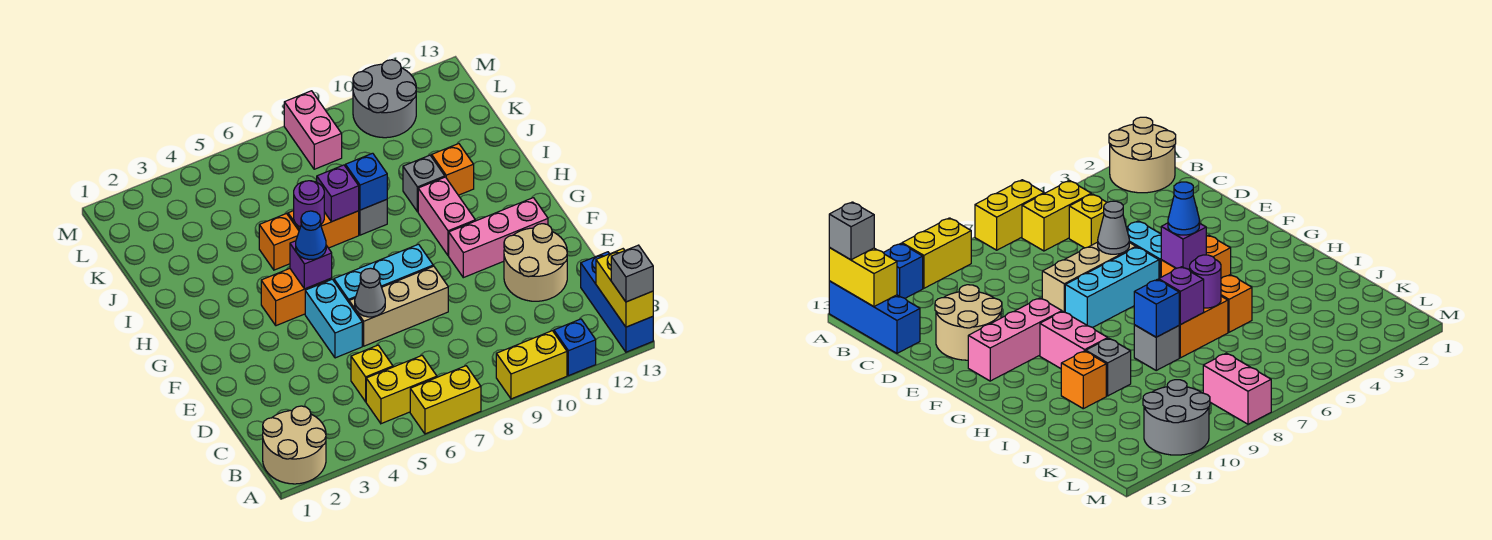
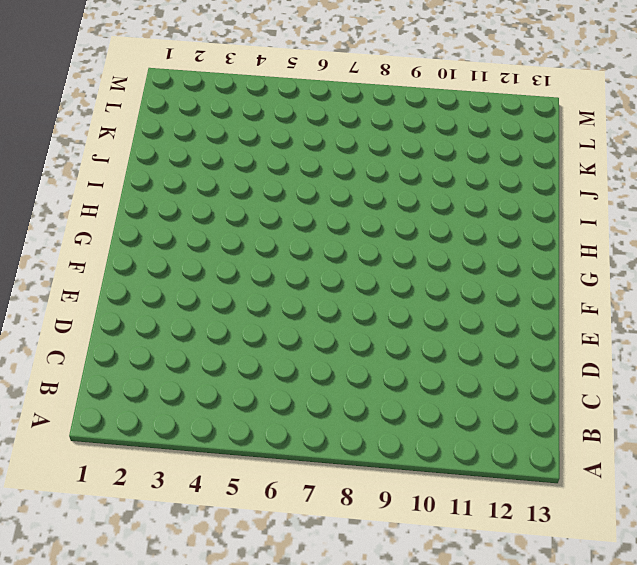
none -> tan round brick A1:B2 level 1
none -> yellow brick A6:A7 level 1
none -> yellow brick A9:A10 level 1

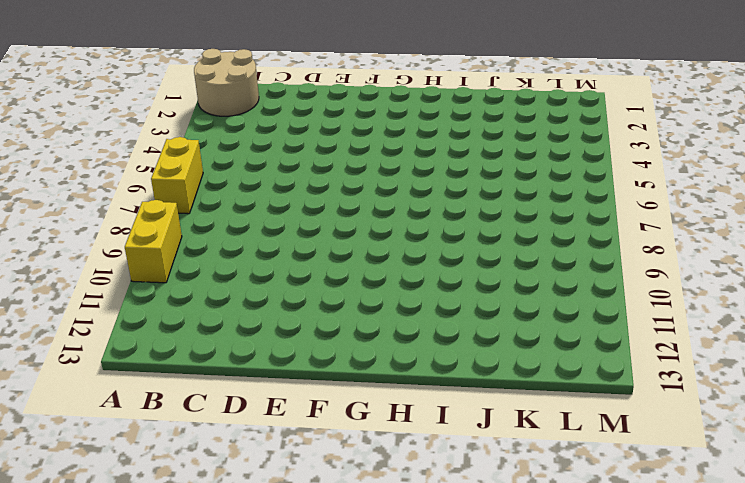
none -> blue brick A11 level 1
none -> blue brick A13:C13 level 1
none -> yellow brick B5:B6 level 1

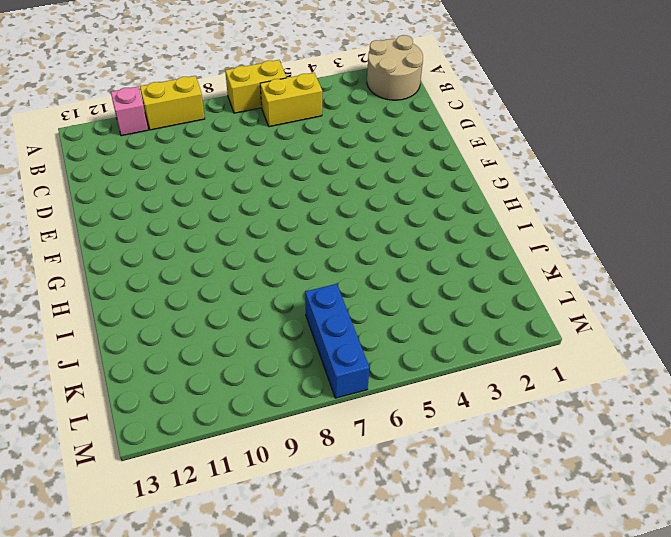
pink brick A11 level 1 -> blue brick A11 level 1
blue brick K7:M7 level 1 -> blue brick A13:C13 level 1
none -> yellow brick C5 level 1
none -> tan round brick D11:E12 level 1
none -> cyan brick E5:F5 level 1

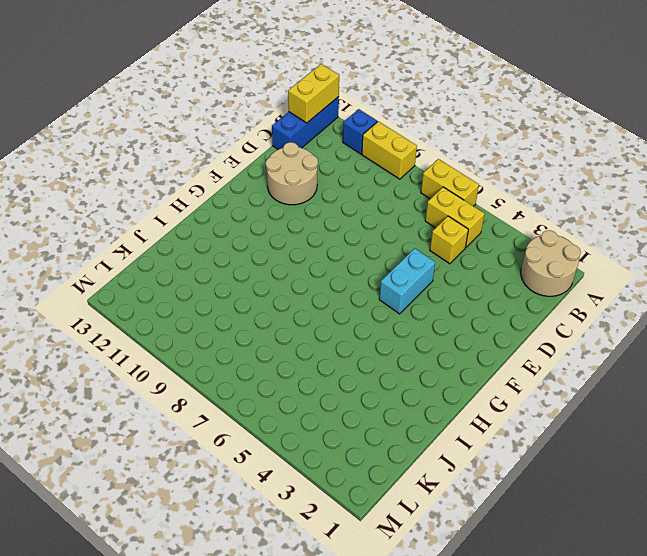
none -> tan brick E6:E8 level 1
none -> cyan brick F6:F8 level 1
none -> pink brick F10:F12 level 1

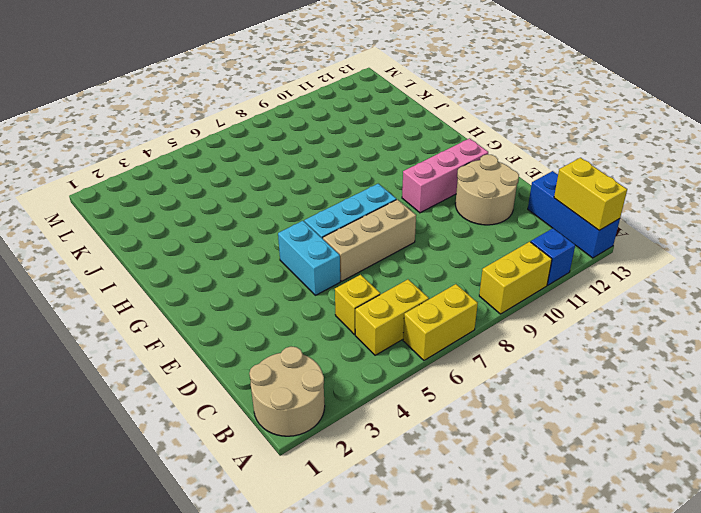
none -> orange brick G4:G5 level 1
none -> pink brick G10:H10 level 1
none -> orange brick I5 level 1

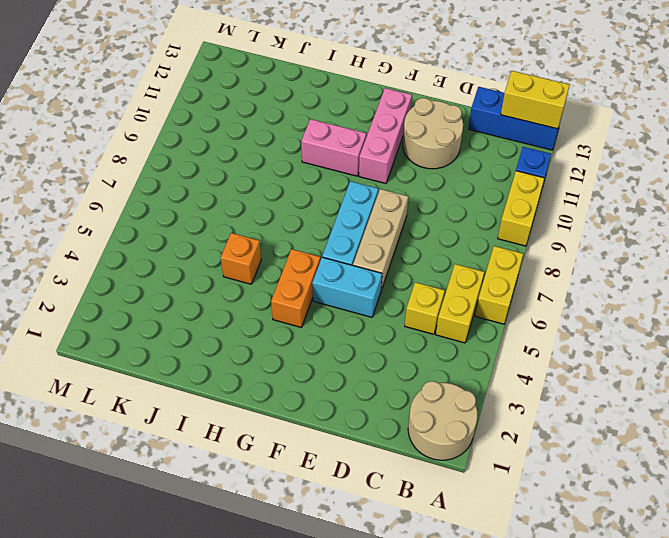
none -> orange brick I6:I7 level 1
none -> grey brick I8 level 1
none -> grey brick I10 level 1

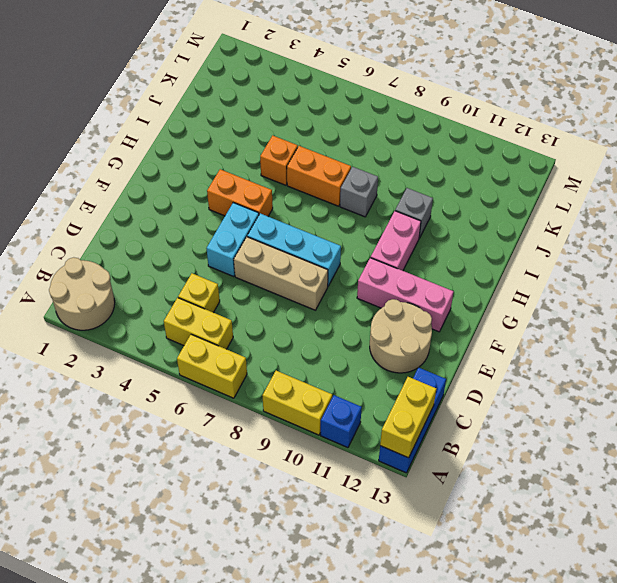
none -> orange brick I11 level 1
none -> pink brick L8:M8 level 1
none -> grey round brick L10:M11 level 1

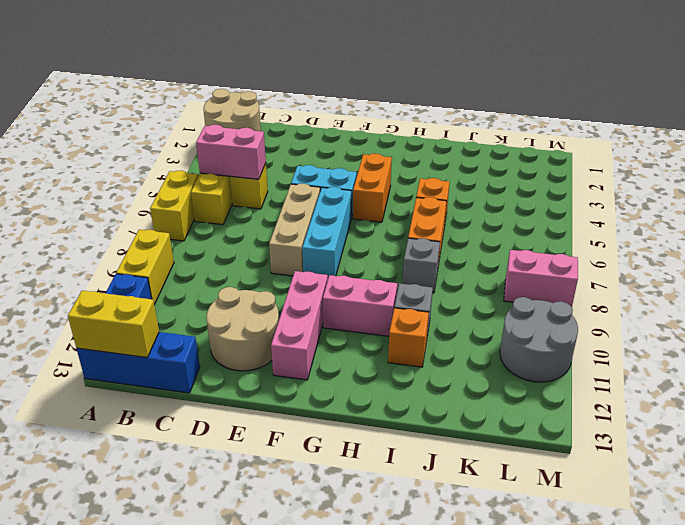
pink brick B5:C5 level 2 -> none
none -> grey cone E6 level 2
none -> purple brick G5 level 2
none -> purple round brick I6 level 2

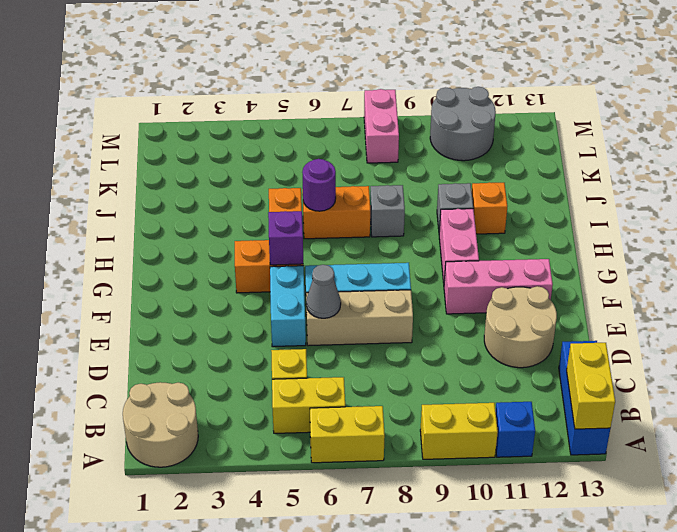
none -> purple brick I7 level 2
none -> blue brick I8 level 2
none -> grey brick A13 level 3

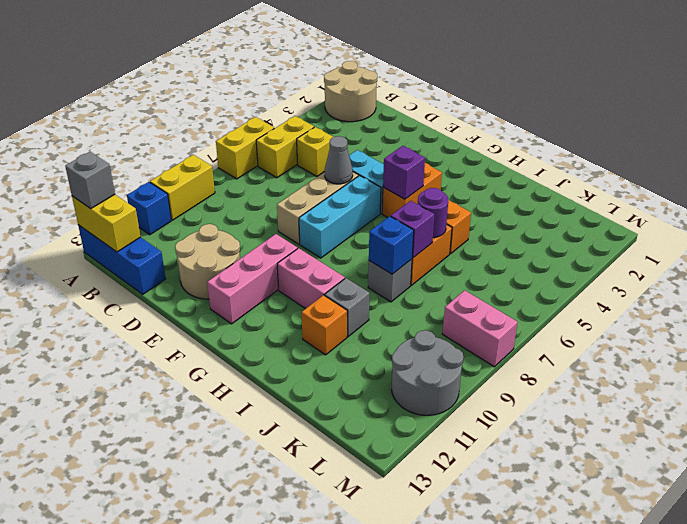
none -> blue cone G5 level 3

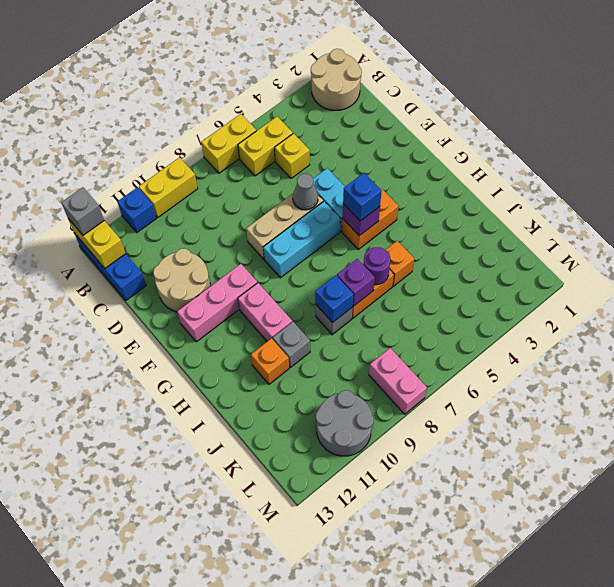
blue brick G5 level 3 -> blue cone G5 level 3

